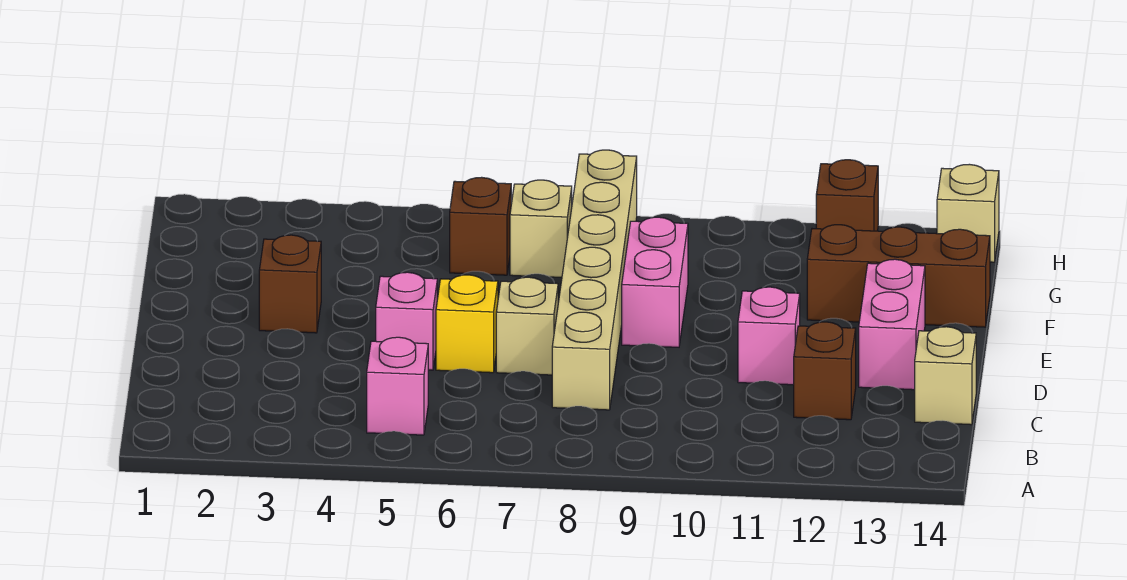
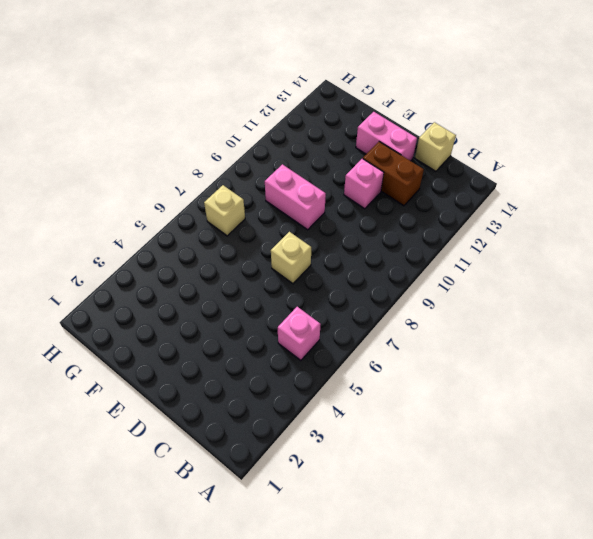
brown brick C12:D12 level 1 -> brown brick C12 level 1
none -> tan brick C8:H8 level 1
none -> pink brick D5 level 1
none -> yellow brick D6 level 1

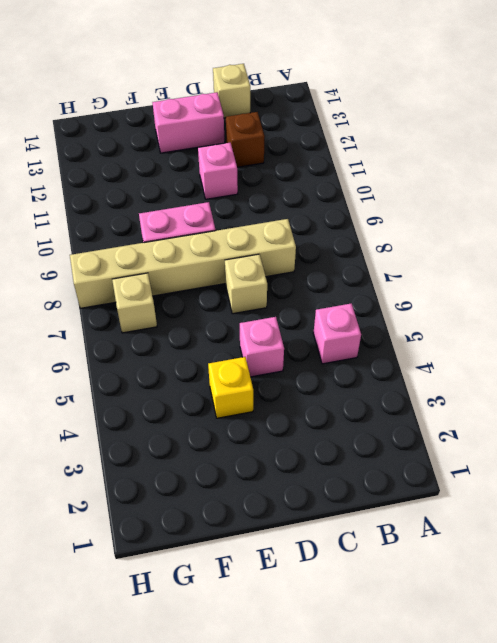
yellow brick E4 level 1 -> yellow brick D6 level 1
none -> brown brick E3 level 1
none -> brown brick F12:F14 level 1
none -> brown brick G6 level 1

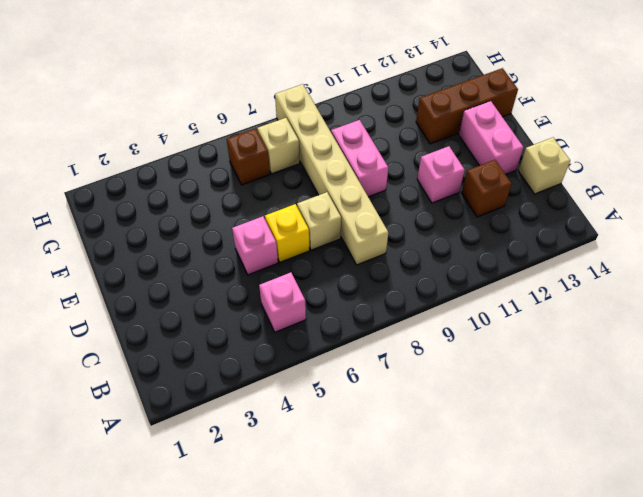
none -> brown brick E3 level 1
none -> brown brick H12 level 1
none -> tan brick H14 level 1

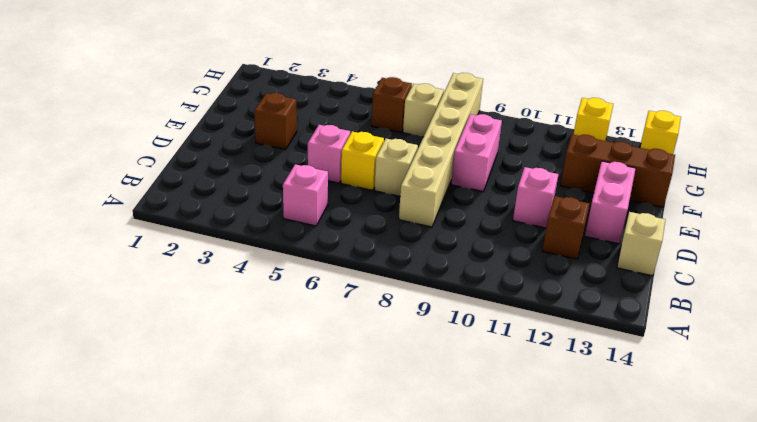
yellow brick H12 level 1 -> brown brick H12 level 1
yellow brick H14 level 1 -> tan brick H14 level 1

